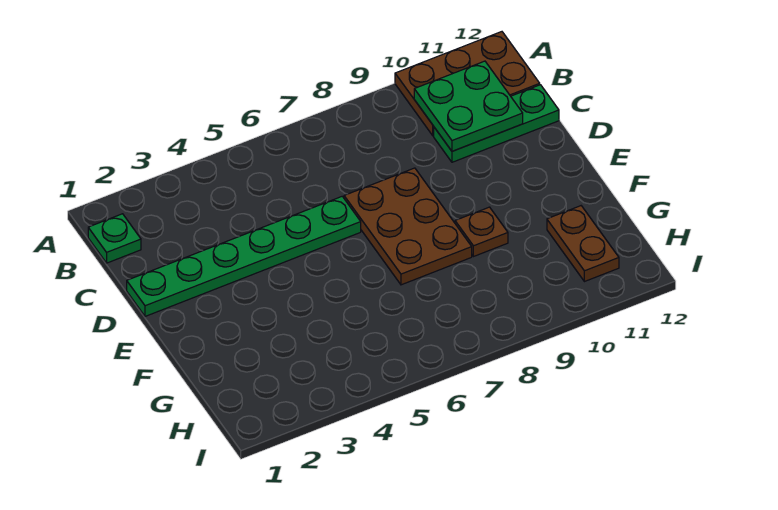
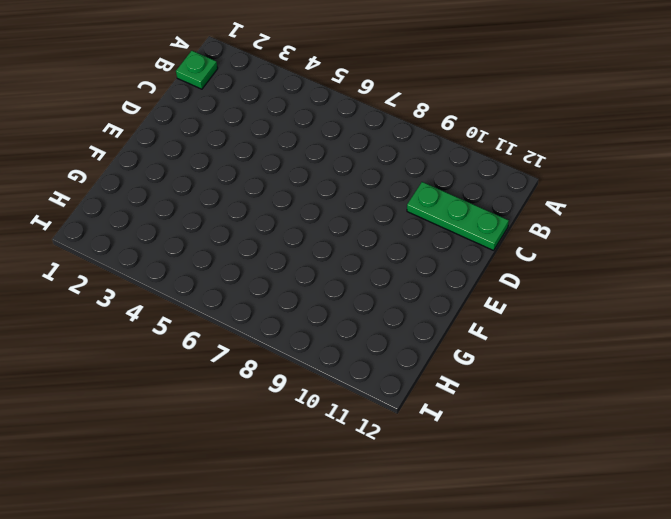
none -> brown plate A10:B12 level 1
none -> green plate D1:D6 level 1

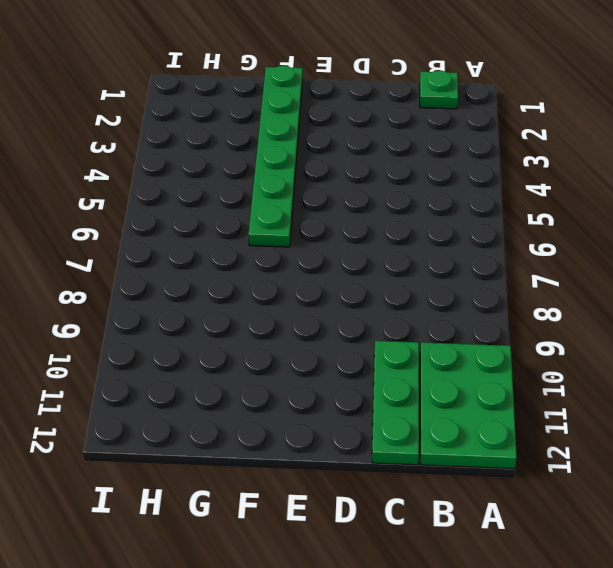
green plate A10:B12 level 1 -> brown plate A10:B12 level 1
green plate F1:F6 level 1 -> green plate D1:D6 level 1
none -> brown plate D7:F8 level 1
none -> brown plate F9 level 1

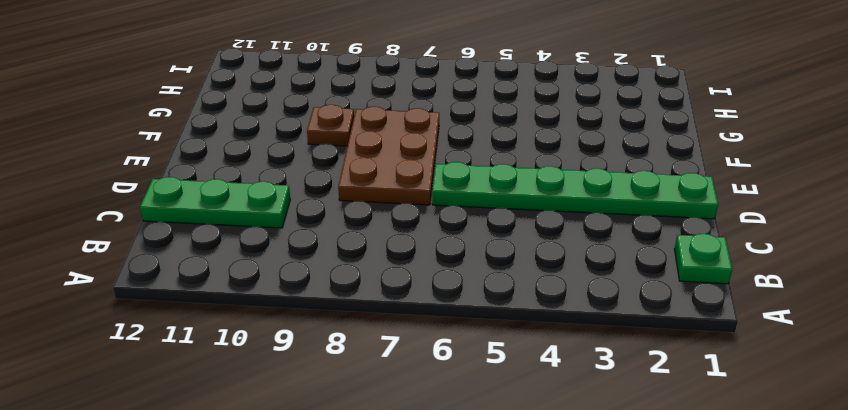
none -> brown plate A10:B12 level 1
none -> brown plate G11:H11 level 1

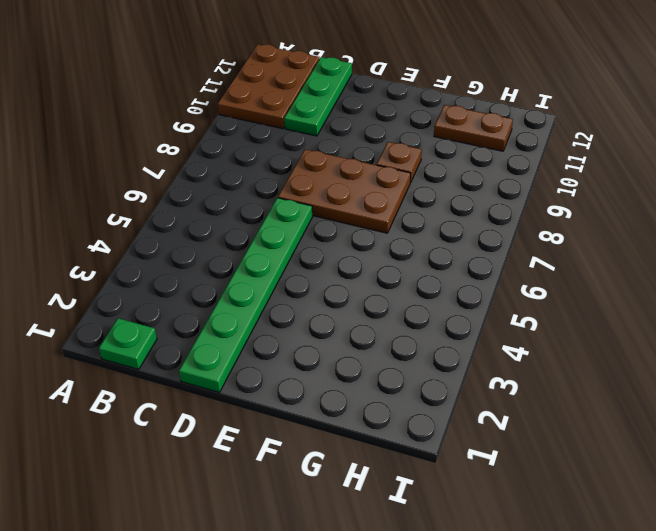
none -> green plate B10:C11 level 2

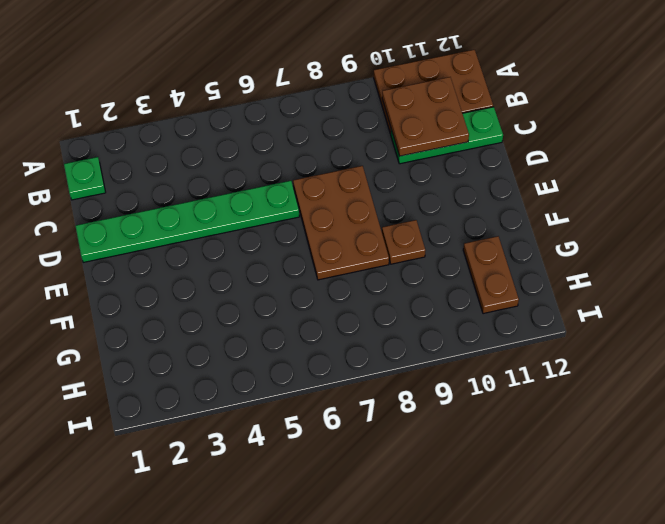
brown plate B10:C11 level 2 -> green plate B10:C11 level 2

